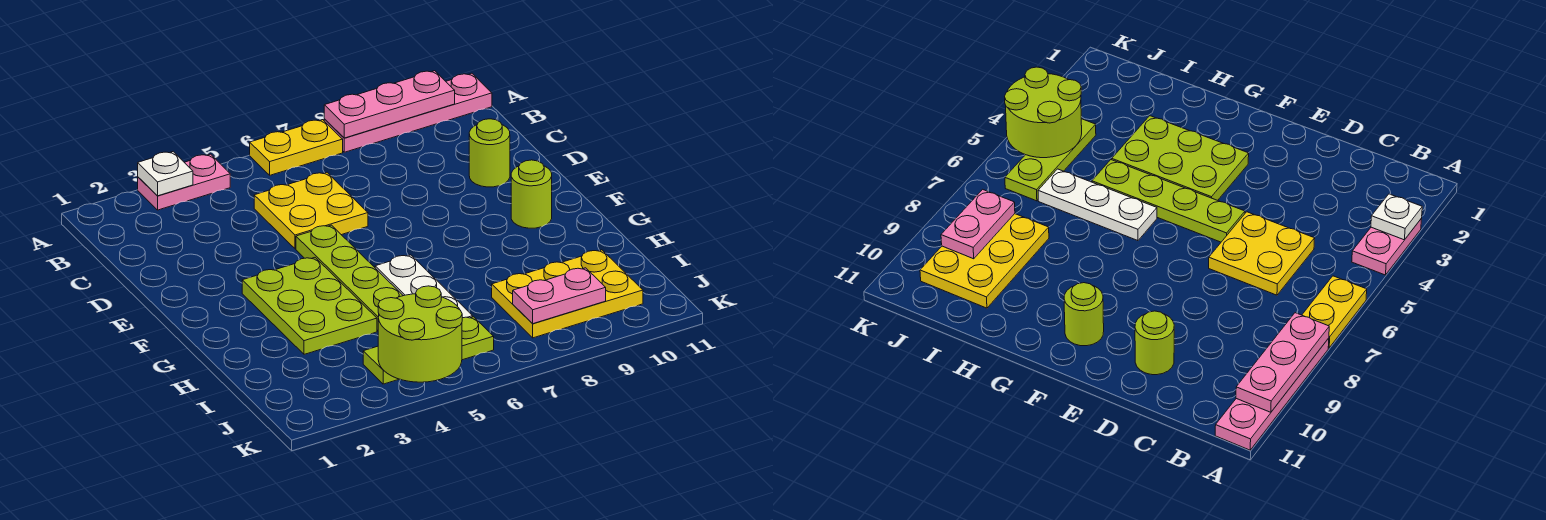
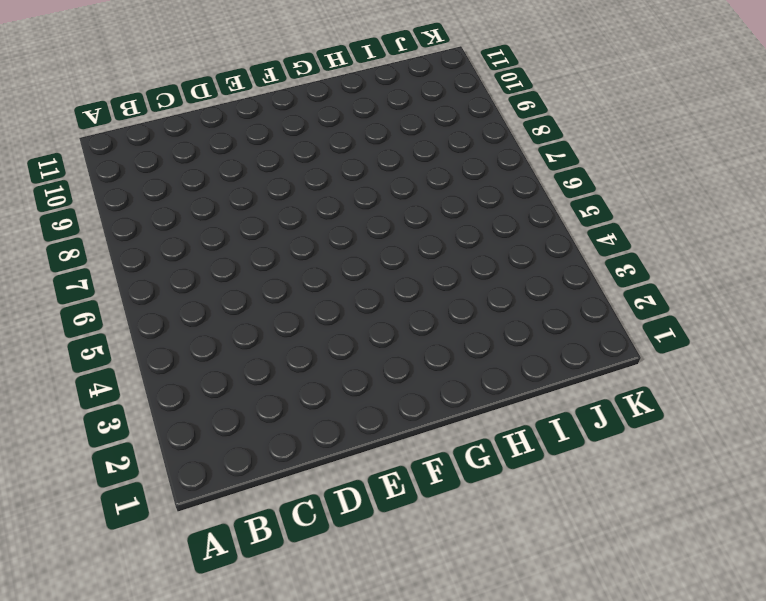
none -> pink plate A3:A4 level 1
none -> yellow plate A6:A7 level 1
none -> pink plate A8:A11 level 1

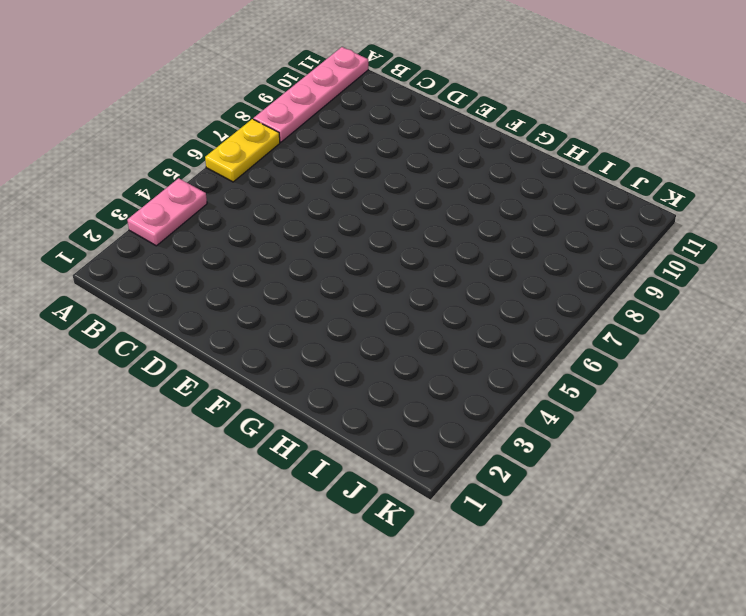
none -> yellow plate C5:D6 level 1
none -> lime round brick D10 level 1
none -> lime plate E5:H5 level 1

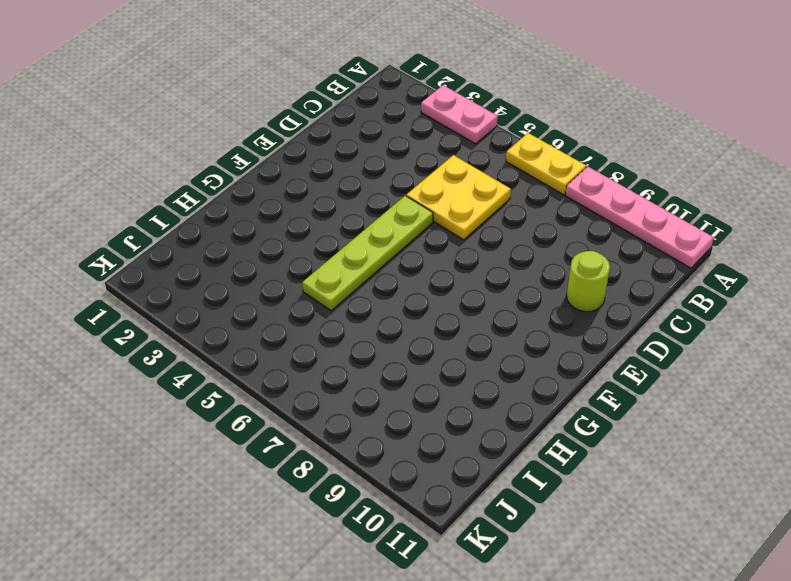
none -> lime plate F3:H4 level 1
none -> lime round brick F10 level 1
none -> white plate G6:I6 level 1

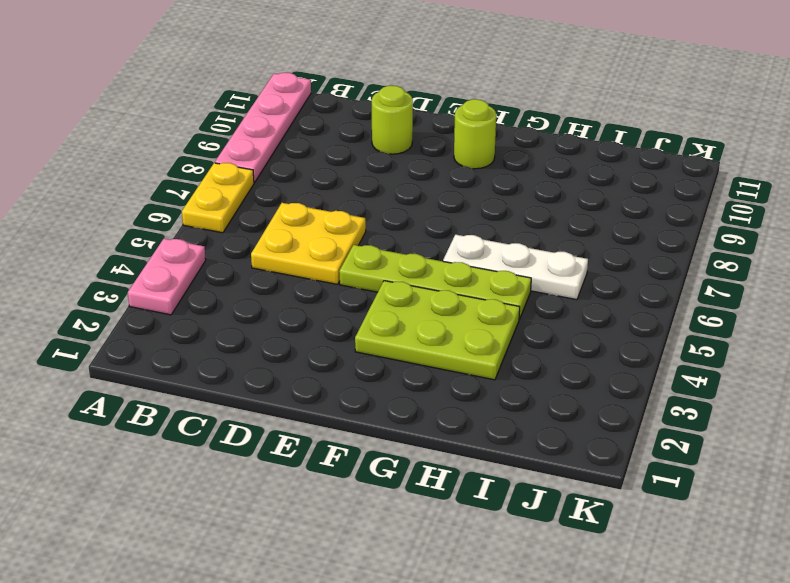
none -> yellow plate I8:J10 level 1
none -> lime plate J4:J6 level 1
none -> white plate A3 level 2

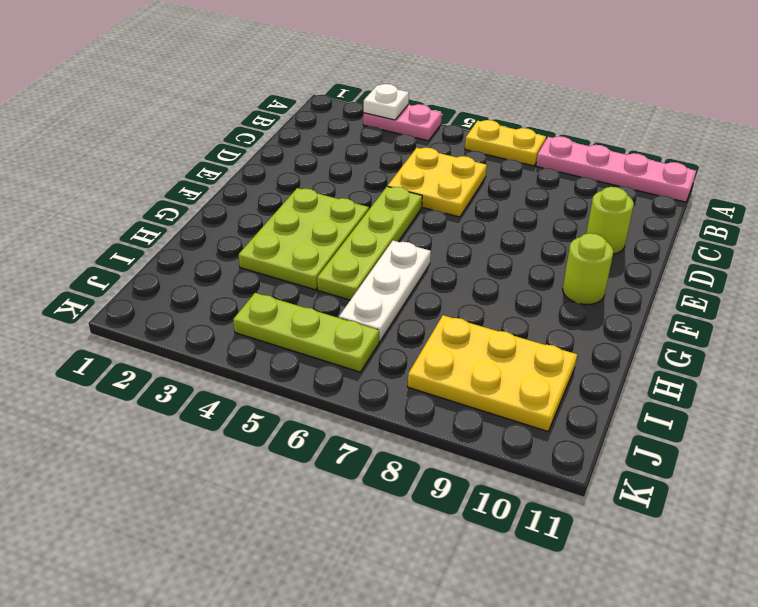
none -> pink plate A8:A10 level 2
none -> lime round brick J4:K5 level 2
none -> pink plate J8:J9 level 2

